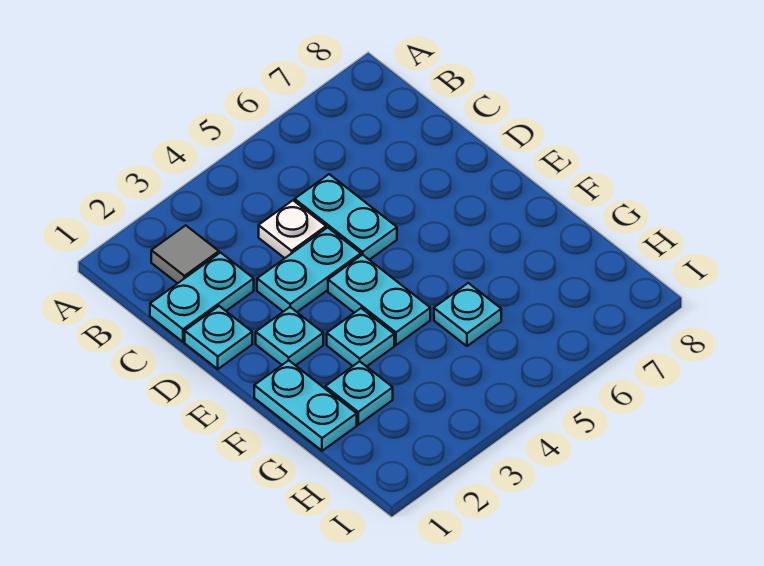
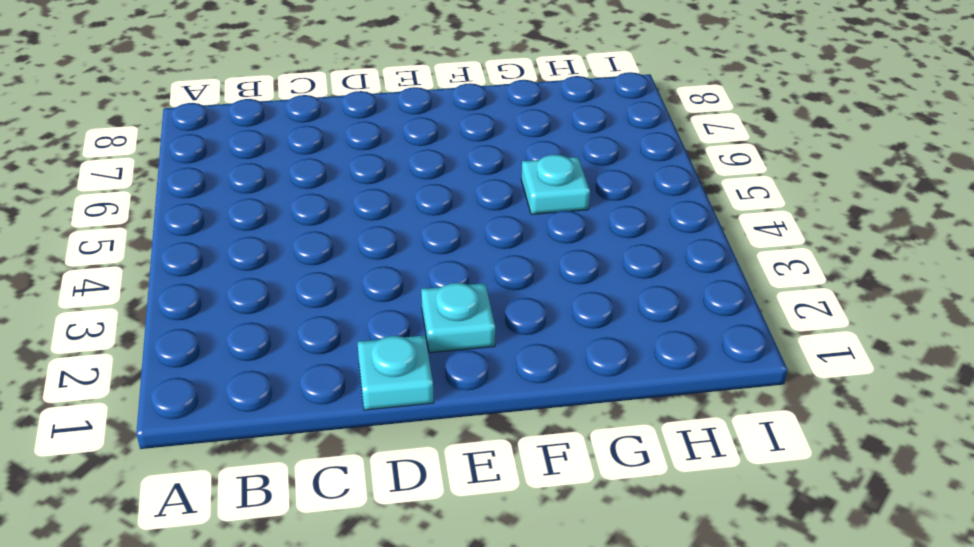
none -> grey tile B2 level 1
none -> cyan plate C1:C2 level 1
none -> white plate C4 level 1

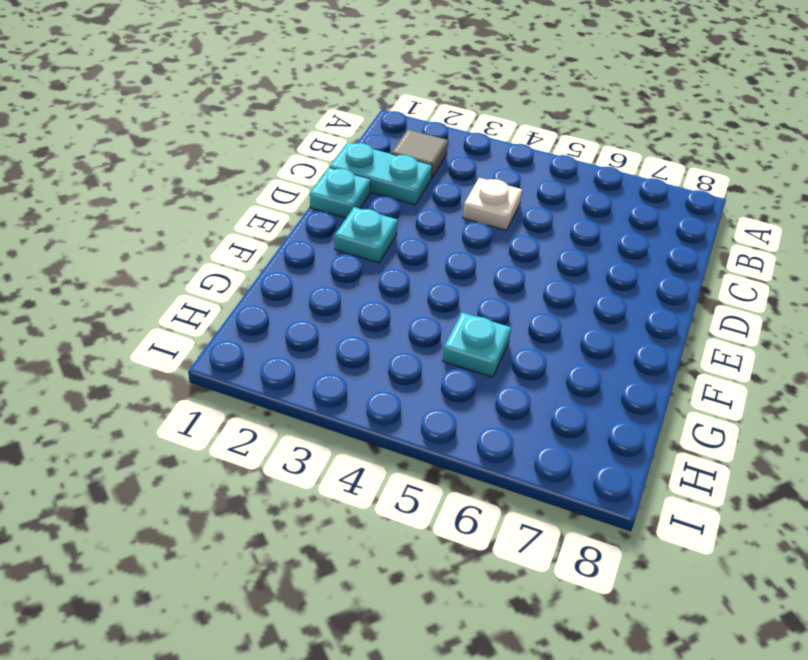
none -> cyan plate C5:D5 level 1
none -> cyan plate D3:D4 level 1
none -> cyan plate E4:F4 level 1

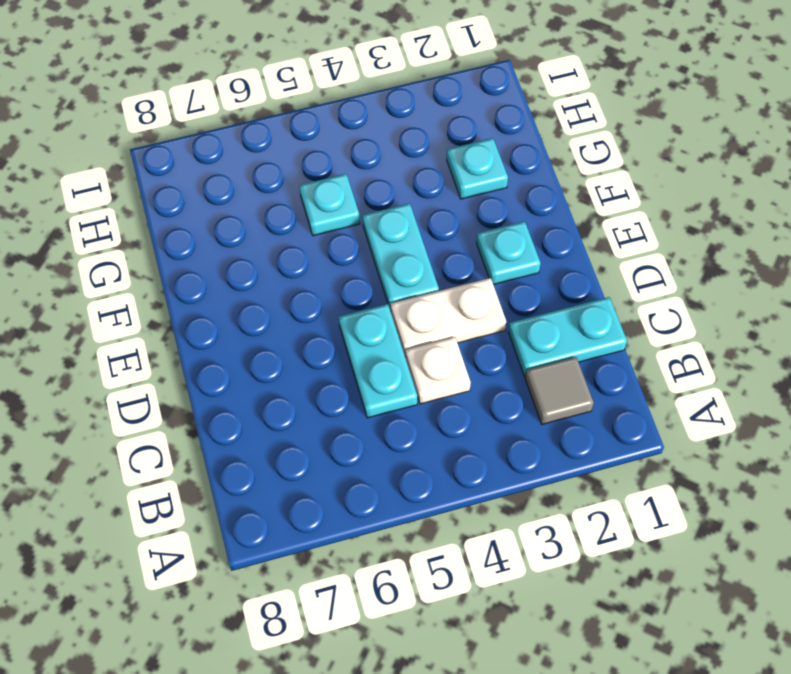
white plate D3:D4 level 1 -> cyan plate D3:D4 level 1
none -> cyan plate D1 level 1
none -> cyan plate F1:G1 level 1
none -> cyan plate F3 level 1

